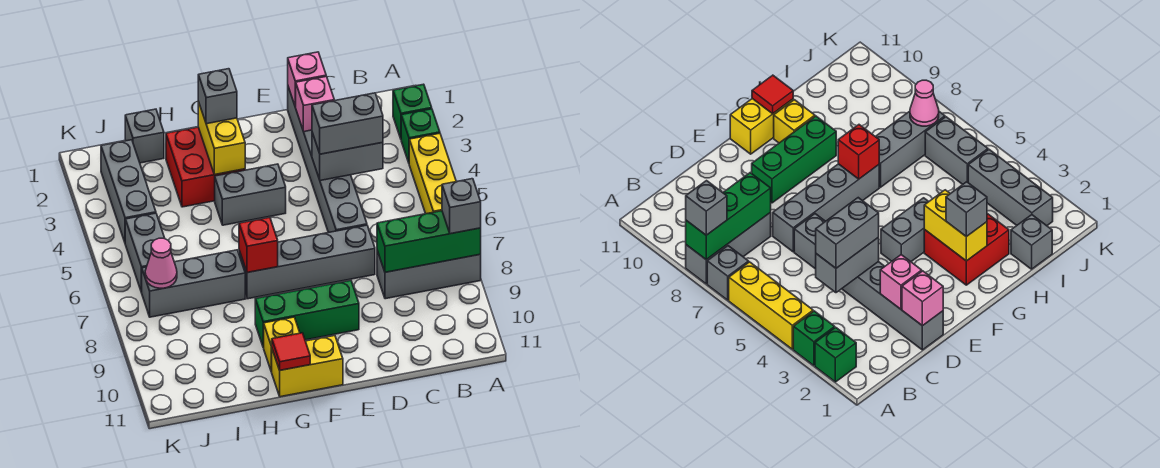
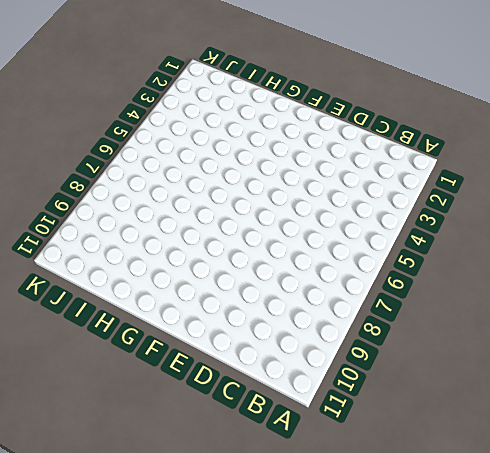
none -> green brick A2 level 1
none -> green brick A3 level 1
none -> yellow brick A4:A6 level 1

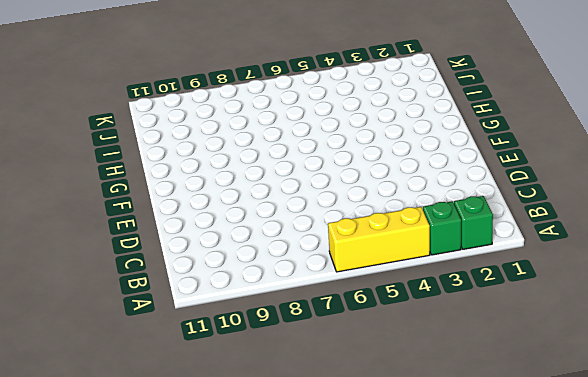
none -> grey brick A7 level 1
none -> grey brick A8:C8 level 1
none -> grey brick D1:D6 level 1

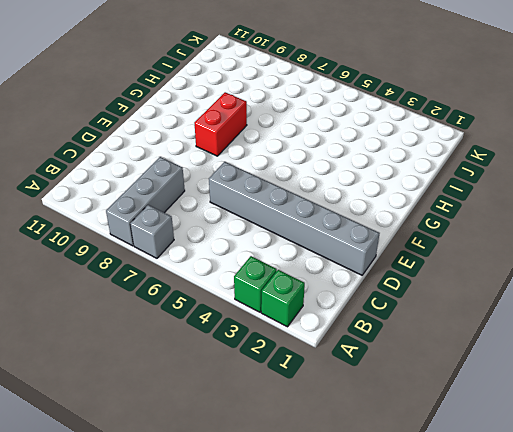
red brick F8:G8 level 1 -> none
none -> yellow brick A4:A6 level 1
none -> grey brick D7:G7 level 1
none -> green brick E9:G9 level 1

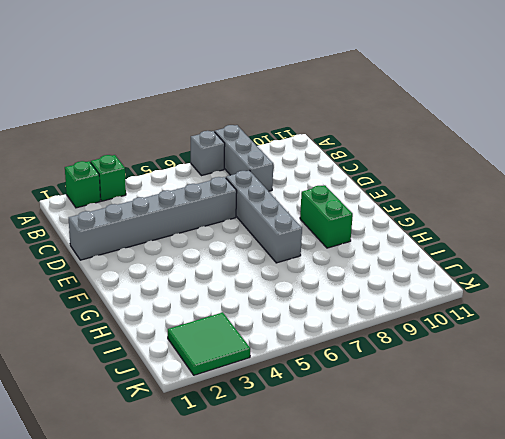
green brick F9:G9 level 1 -> green brick E9:G9 level 1
green tile J2:K3 level 1 -> grey brick J2:J4 level 1
none -> yellow brick A4:A6 level 1
none -> grey brick F4:G4 level 1
none -> yellow brick F11:G11 level 1

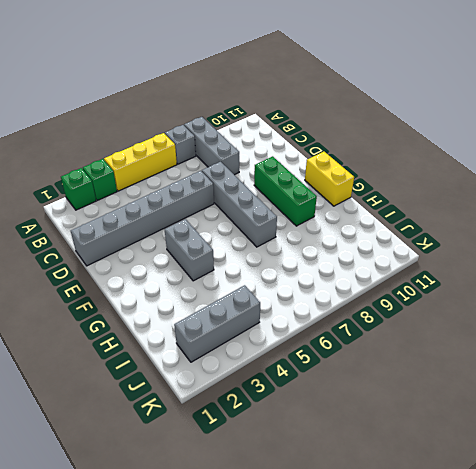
none -> red brick G2:H3 level 1
none -> yellow brick G10 level 1
none -> grey brick H7:J7 level 1

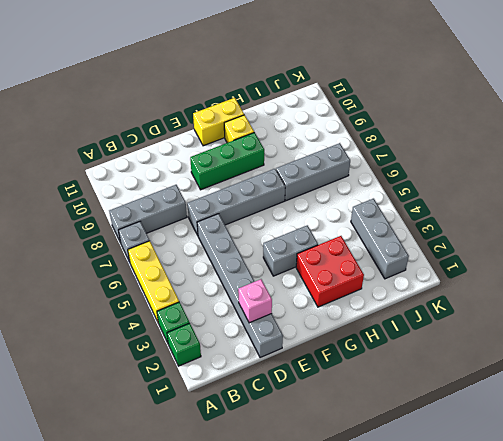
none -> grey brick I1 level 1
none -> grey brick J5:J6 level 1
none -> green brick A8:C8 level 2

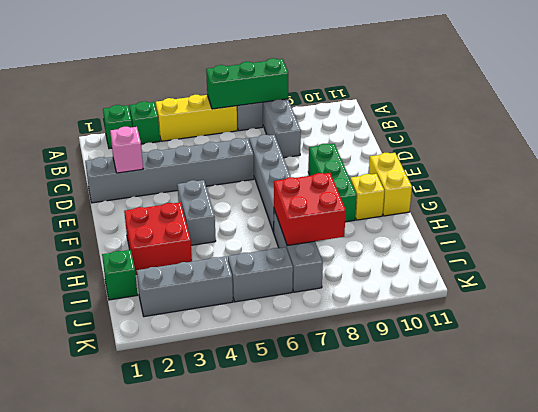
green brick A6:A8 level 2 -> green brick A8:C8 level 2
red brick H7:I8 level 2 -> none
green brick I1 level 1 -> grey brick I1 level 1
none -> grey brick C4:D4 level 2
none -> pink brick D1 level 2
none -> yellow brick G2:G3 level 2

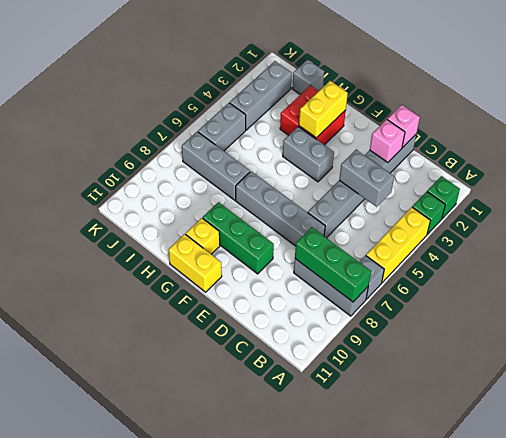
none -> red brick G7 level 2
none -> red tile G11 level 2
none -> pink cone J7 level 2

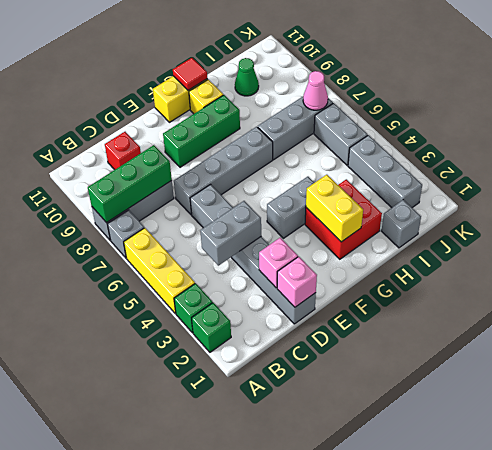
red brick C10 level 1 -> red brick G7 level 2
green cone I10 level 1 -> none
none -> grey brick A8 level 3
none -> grey brick C4:D4 level 3
none -> grey brick G2 level 3

